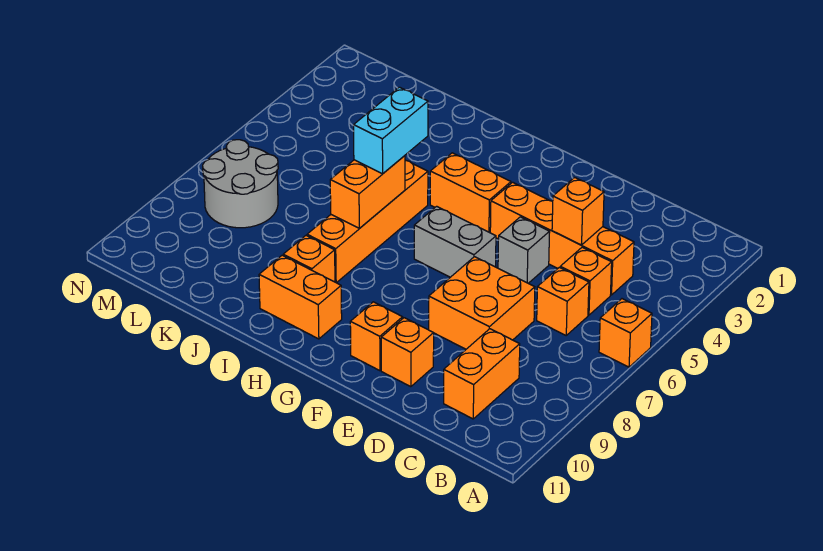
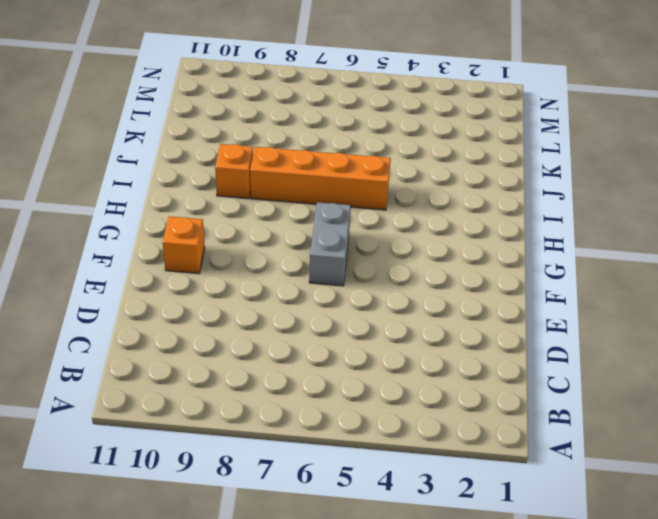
none -> orange brick A6 level 1
none -> orange brick C4:F4 level 1
none -> orange brick C5 level 1

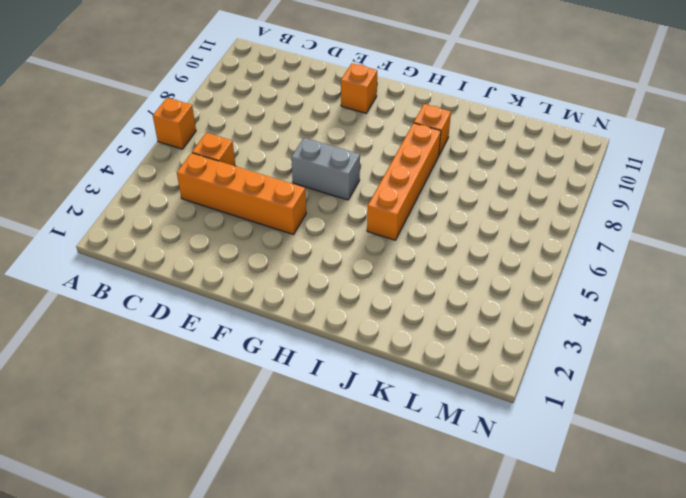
none -> orange brick C6 level 1
none -> orange brick C9:C10 level 1
none -> orange brick D7:E8 level 1

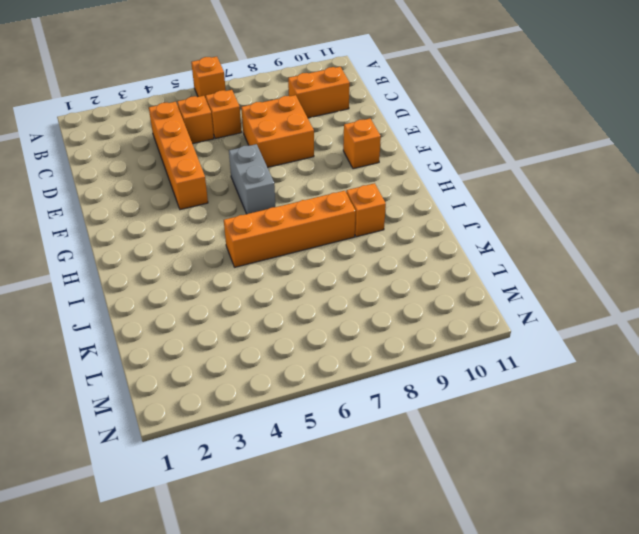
none -> grey brick E5 level 1
none -> orange brick E10 level 1
none -> orange brick G4:H4 level 1

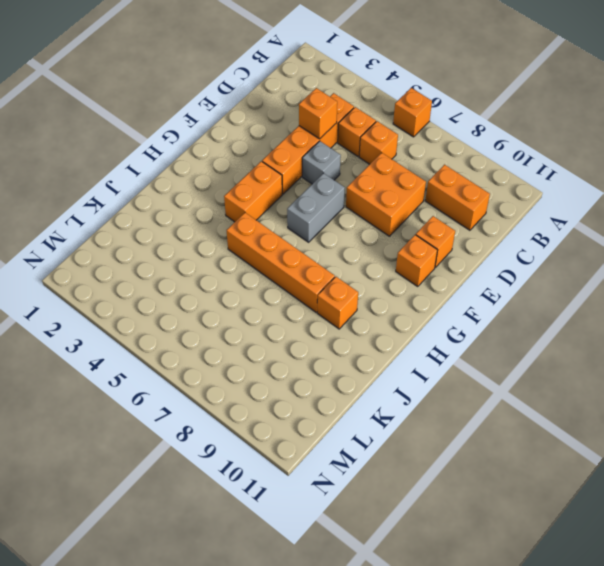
none -> orange brick H10:I10 level 1
none -> grey round brick L7:M8 level 1
none -> orange brick I6:I7 level 2

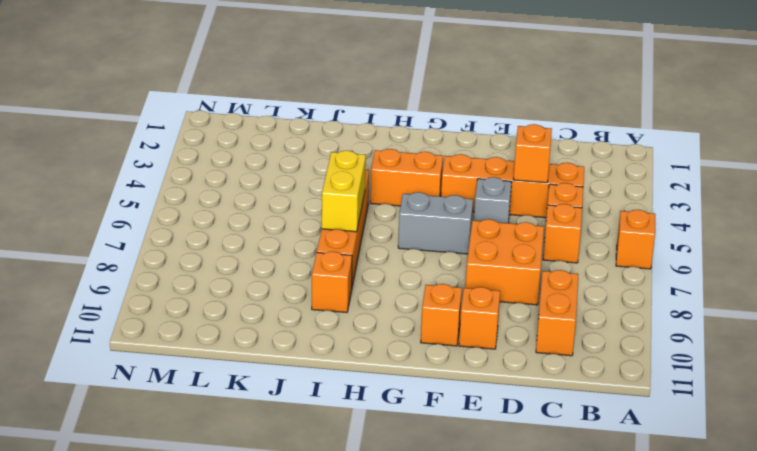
yellow brick I6:I7 level 2 -> orange brick I6:I7 level 2
none -> orange brick H10:I10 level 1
none -> grey round brick L7:M8 level 1
none -> cyan brick I5:I6 level 3

